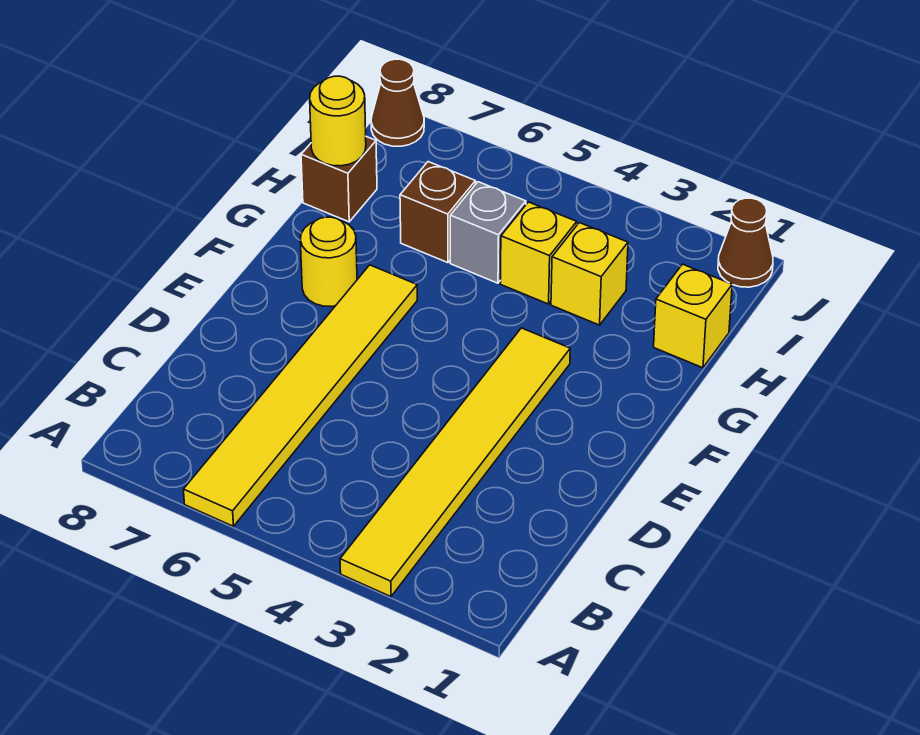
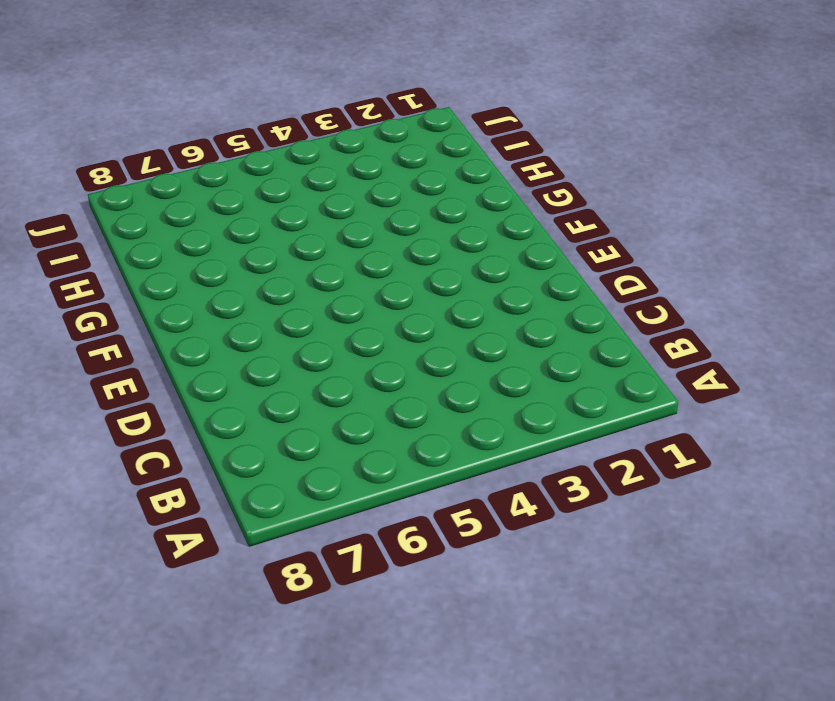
none -> yellow tile A3:F3 level 1
none -> yellow tile A6:F6 level 1
none -> yellow round brick F7 level 1

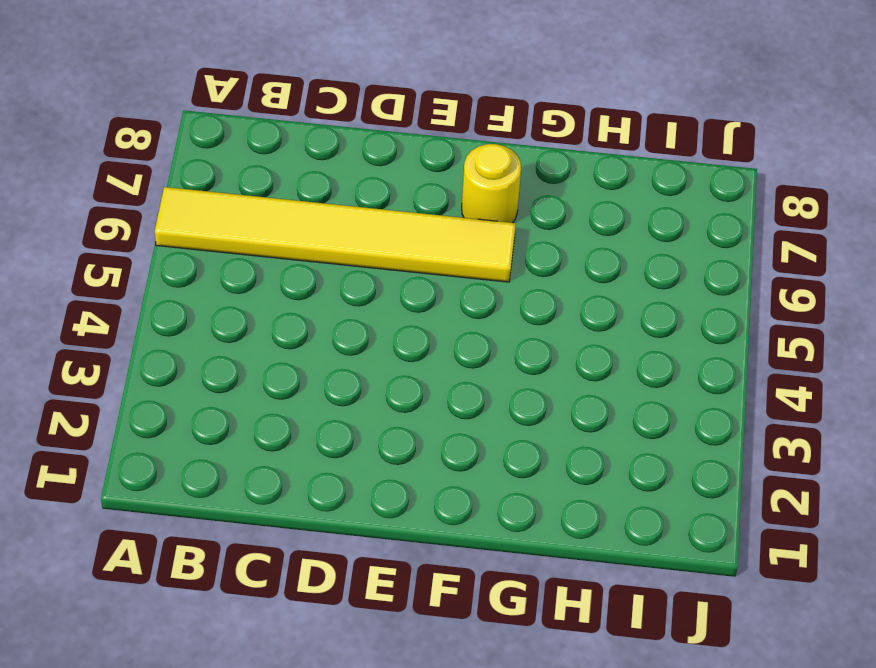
none -> yellow tile A3:F3 level 1
none -> yellow brick H1 level 1
none -> yellow brick H3 level 1

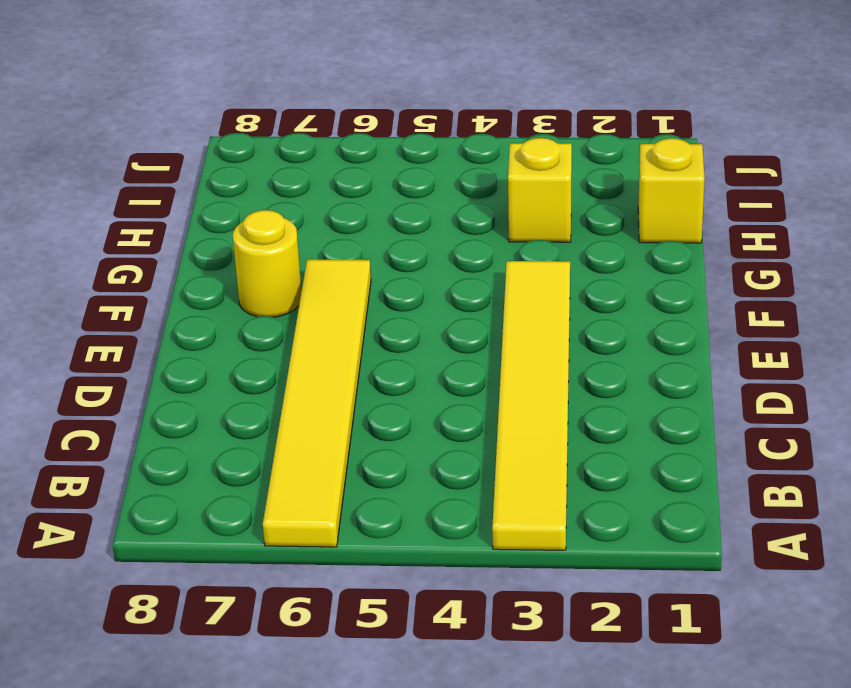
none -> yellow brick H4 level 1
none -> grey brick H5 level 1
none -> brown brick H6 level 1

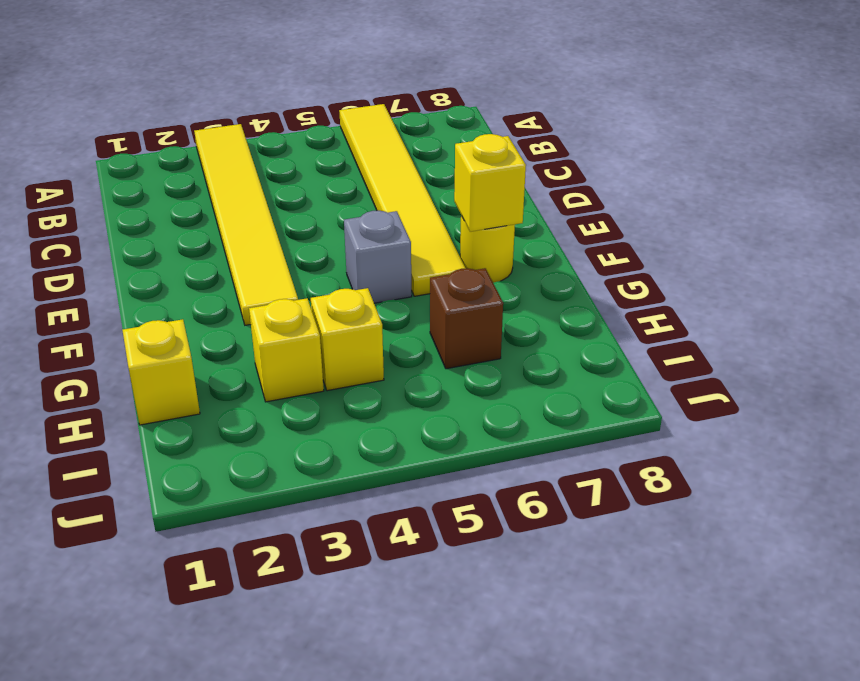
grey brick F5 level 1 -> grey brick H5 level 1
yellow brick F7 level 2 -> none
none -> brown brick H8 level 1
none -> brown cone J1 level 1
none -> brown cone J8 level 1

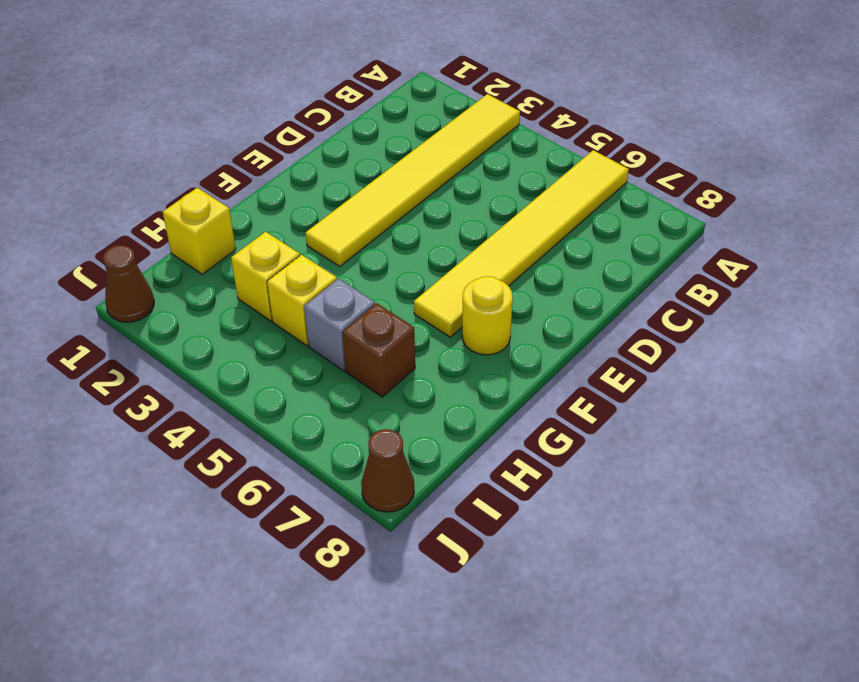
none -> brown brick H8 level 1
none -> yellow round brick H8 level 2

